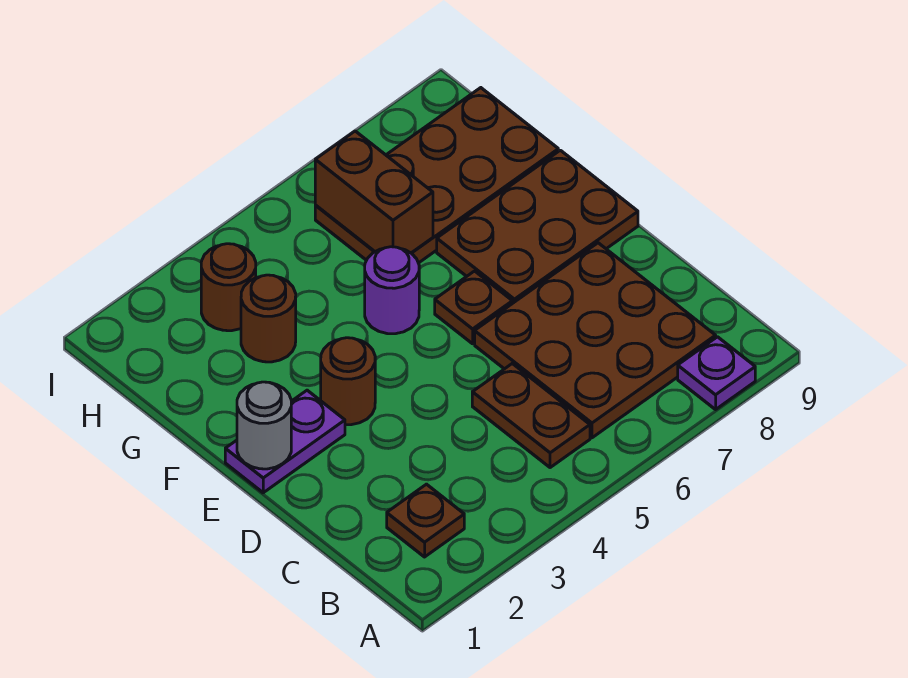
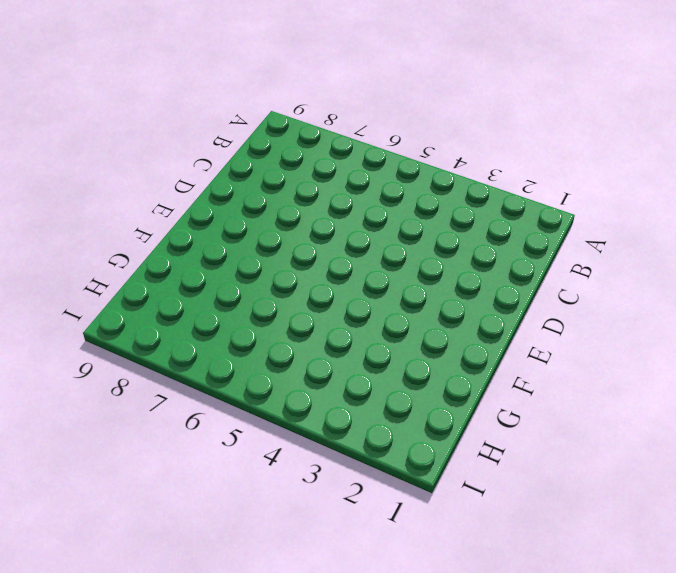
none -> purple plate A8 level 1
none -> brown plate B2 level 1
none -> brown plate B5:C5 level 1

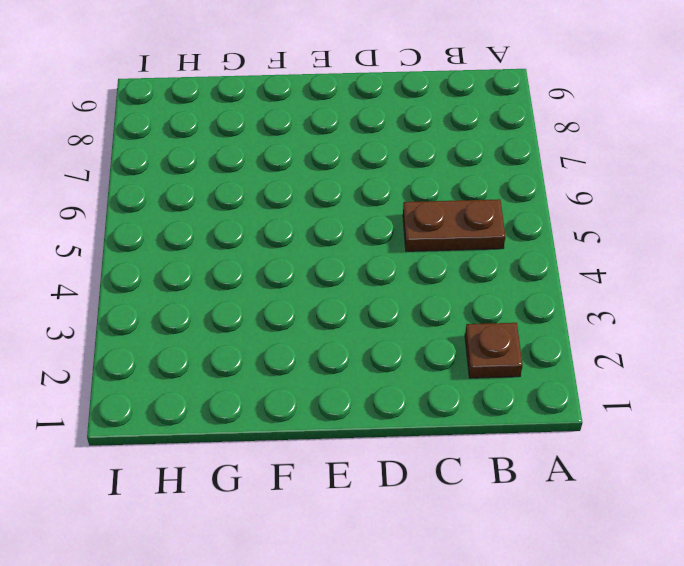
none -> purple plate A8 level 1
none -> brown plate B6:D8 level 1
none -> purple plate E1:E2 level 1

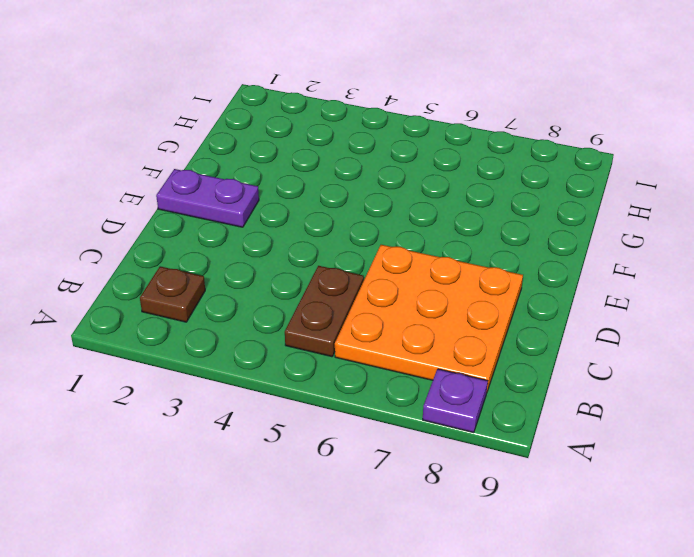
orange plate B6:D8 level 1 -> brown plate B6:D8 level 1
none -> brown round brick E3 level 1
none -> brown plate E6 level 1
none -> brown plate E7:F9 level 1

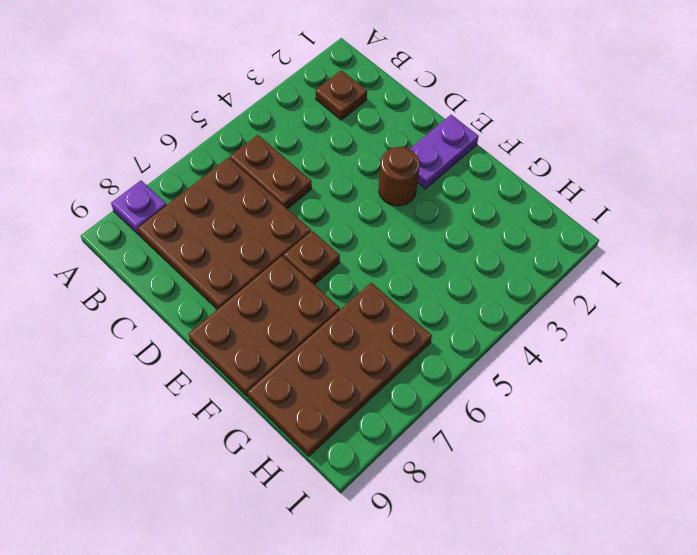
none -> purple round brick F5 level 1
none -> brown round brick G3 level 1
none -> brown round brick H3 level 1

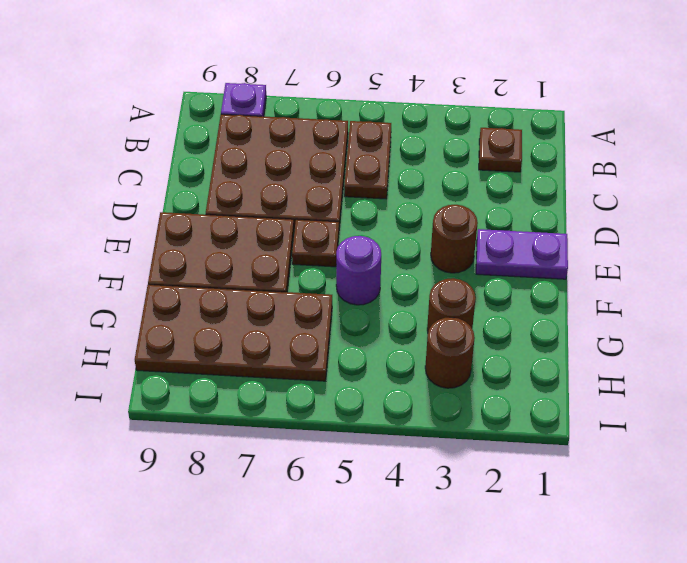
none -> grey round brick E1 level 2
none -> brown brick G6:H6 level 2

